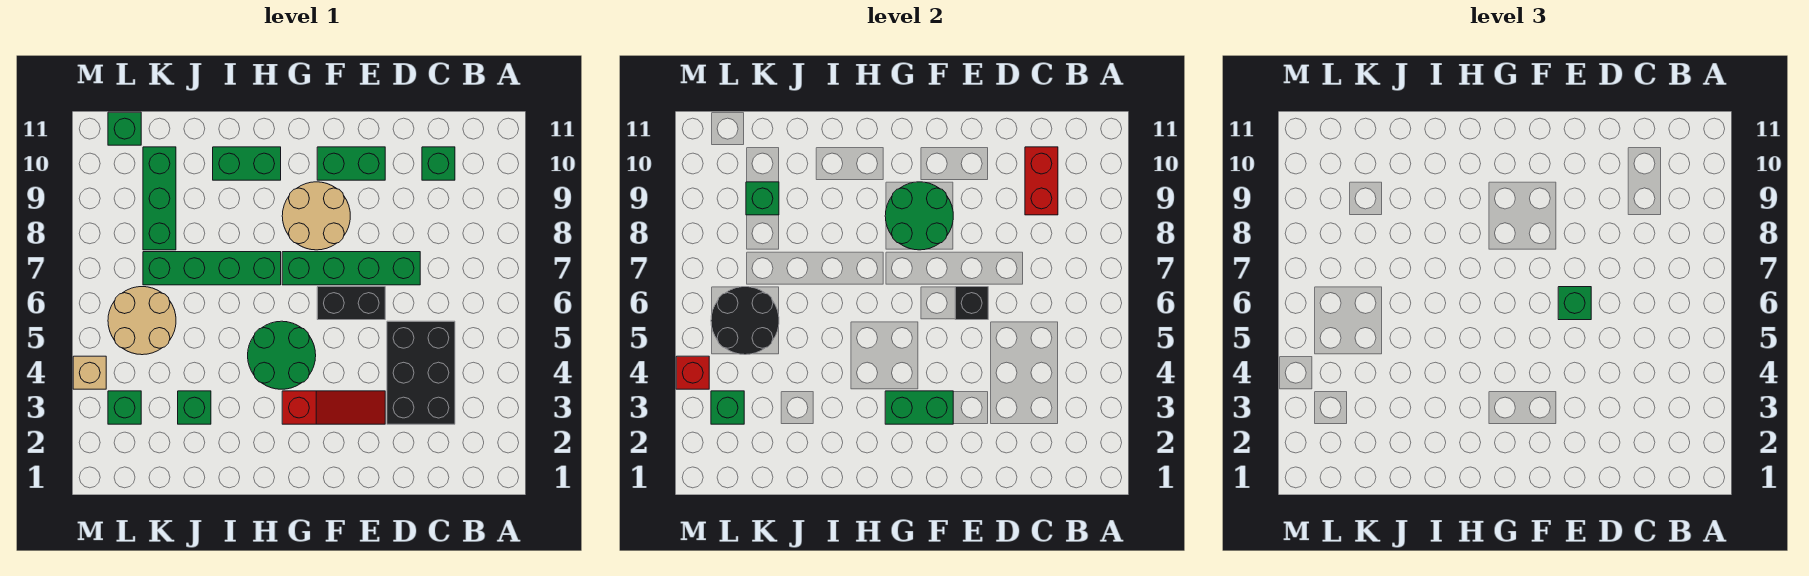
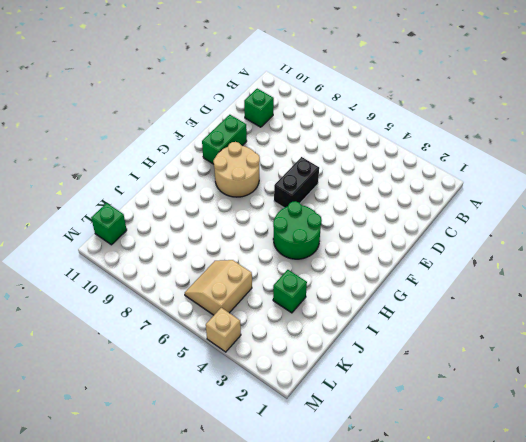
tan slope K5:L6 level 1 top 5 -> tan round brick K5:L6 level 1
none -> black brick C3:D5 level 1
none -> green brick D7:G7 level 1
none -> red slope E3:G3 level 1 top G

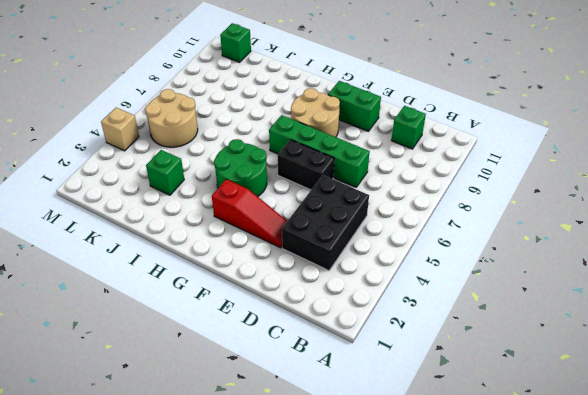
none -> green brick H7:K7 level 1
none -> green brick H10:I10 level 1
none -> green brick K8:K10 level 1

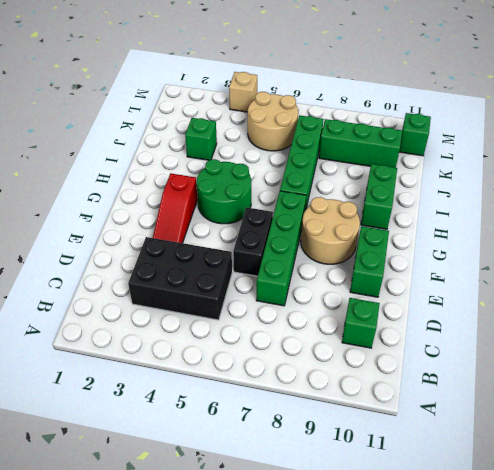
none -> green brick L3 level 1
none -> red brick C9:C10 level 2
none -> black brick E6 level 2

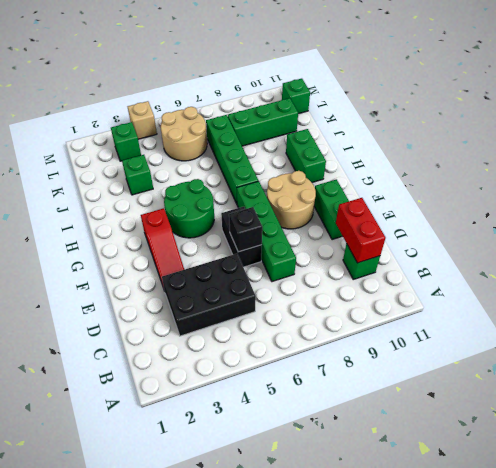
red brick C10:D10 level 2 -> red brick C9:C10 level 2
none -> green brick F3:G3 level 2
none -> green round brick F8:G9 level 2
none -> black round brick K5:L6 level 2

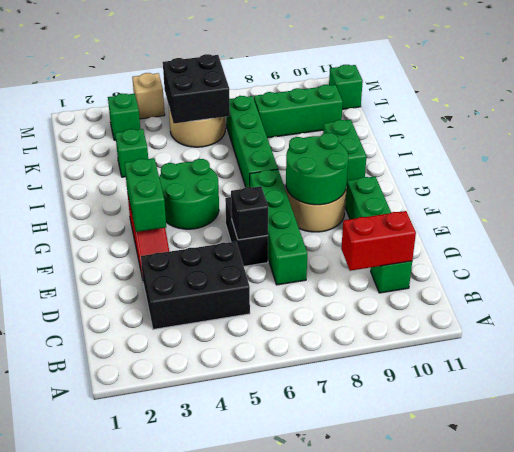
black brick K5:L6 level 2 -> black round brick K5:L6 level 2
none -> green brick K9 level 2
none -> green brick L3 level 2
none -> red brick M4 level 2

